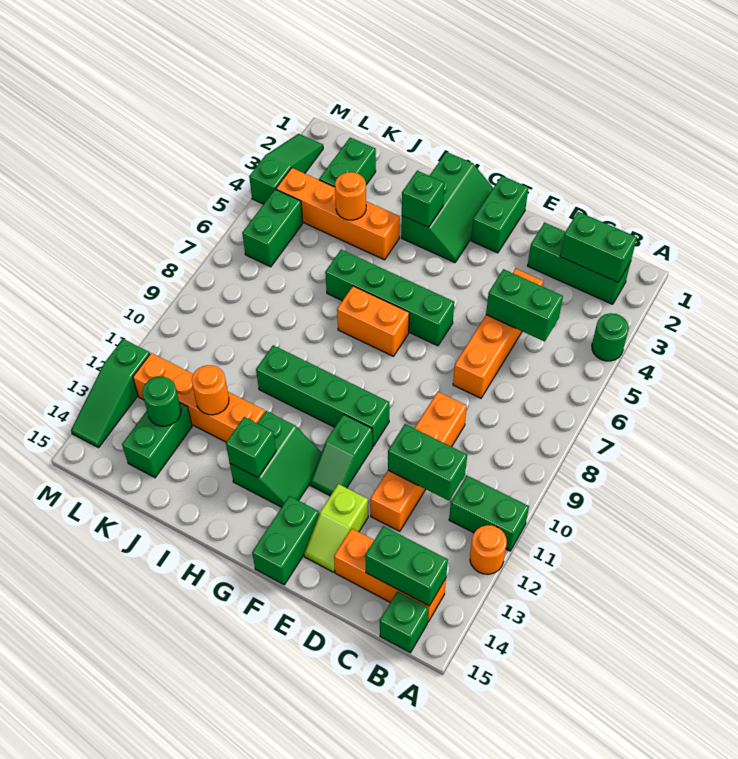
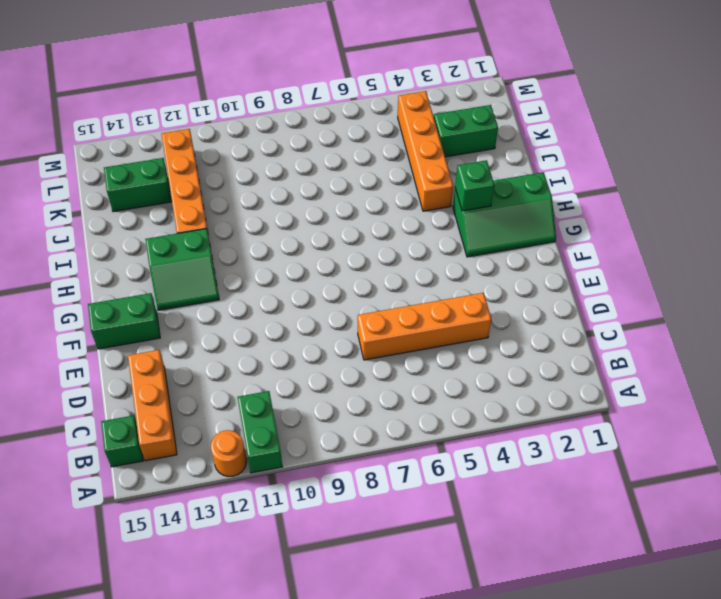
none -> green round brick A4 level 1
none -> green brick B2:D2 level 1
none -> orange brick D9:D12 level 1
none -> lime slope E13:E14 level 1 top 13

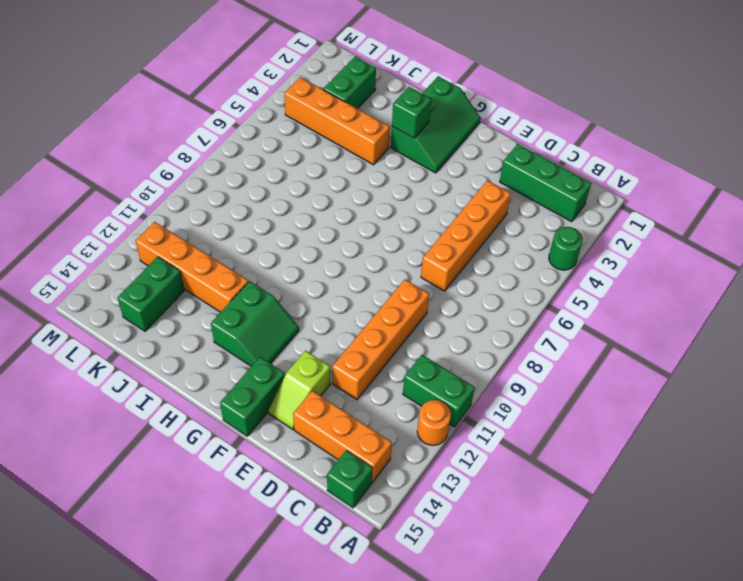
none -> green brick F1:F2 level 1
none -> green brick F6:I6 level 1
none -> green brick F10:I10 level 1
none -> green slope F11:F12 level 1 top 11

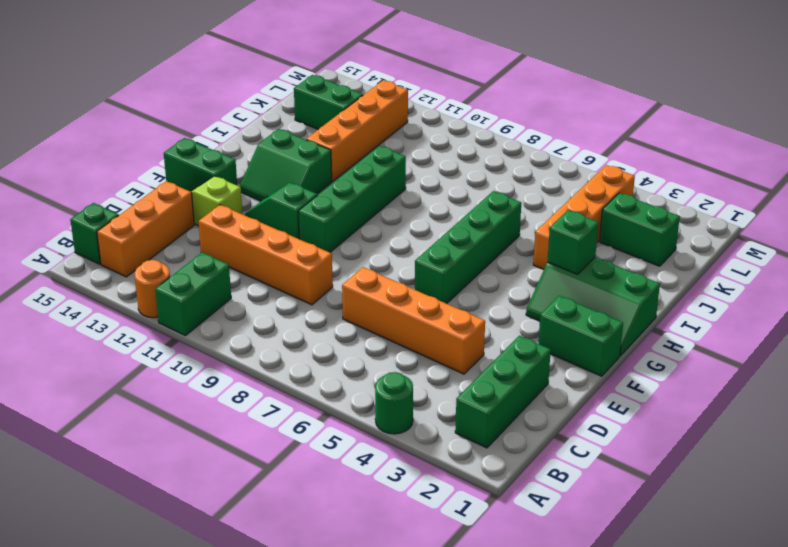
none -> orange brick G7:H7 level 1
none -> green brick L5:L6 level 1
none -> green slope M2:M4 level 1 top 4
none -> green slope M12:M14 level 1 top 12

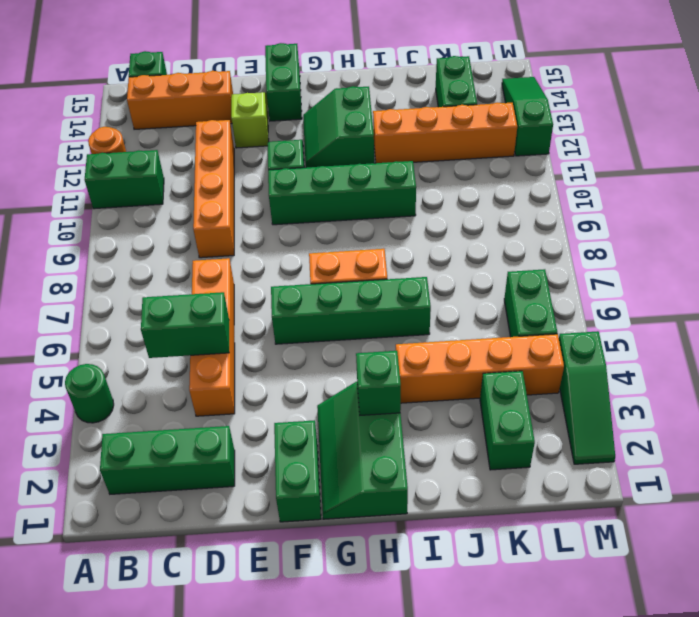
none -> green brick B2:C2 level 2
none -> green brick B14:C14 level 2
none -> green brick C11:D11 level 2
none -> green brick H13 level 2

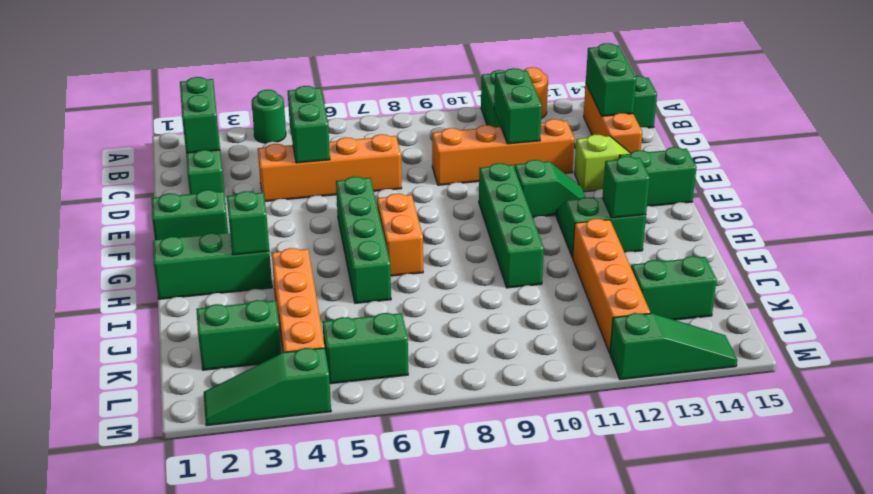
none -> orange round brick J4 level 2
none -> orange round brick J12 level 2
none -> green round brick K13 level 2

